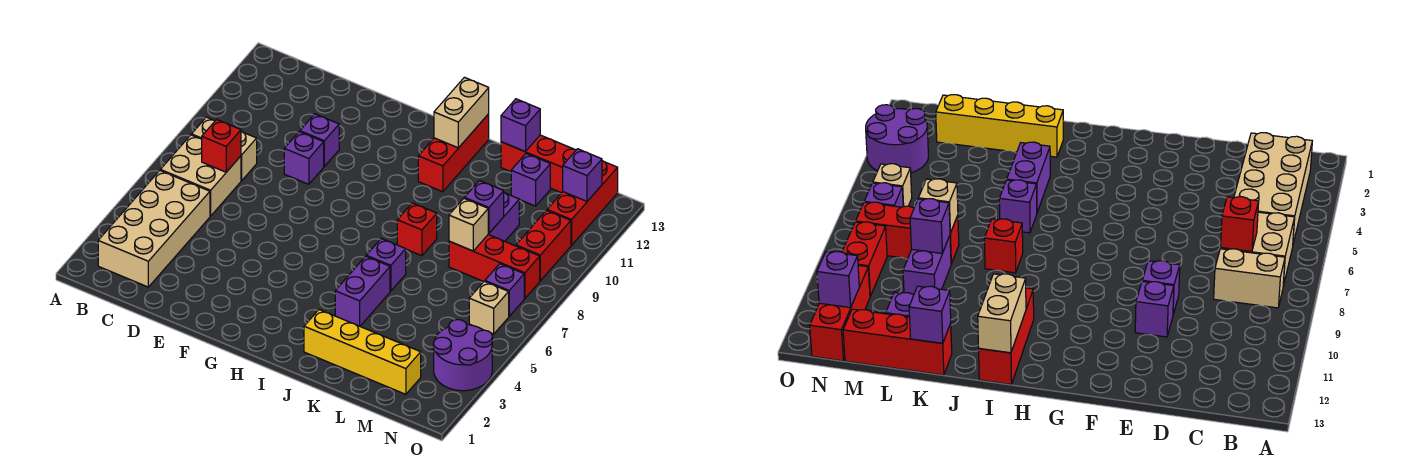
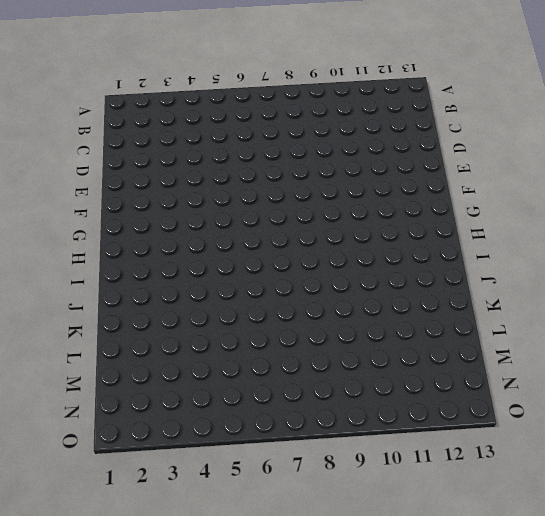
none -> tan brick B2:C5 level 1
none -> tan brick B6:C7 level 1
none -> tan brick B8:C8 level 1

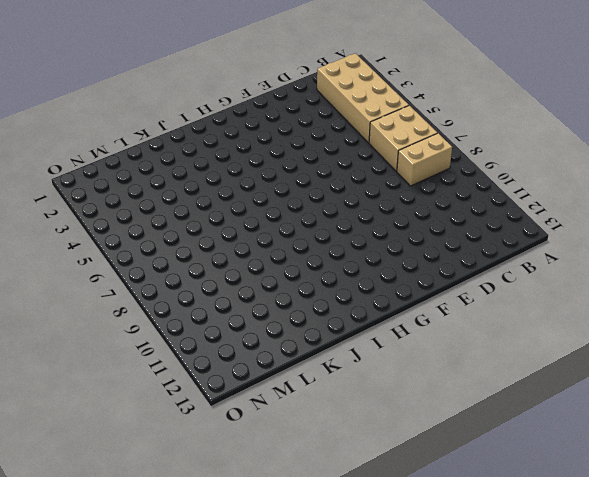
none -> purple brick E9 level 1
none -> purple brick E10 level 1
none -> red brick I11:I13 level 1

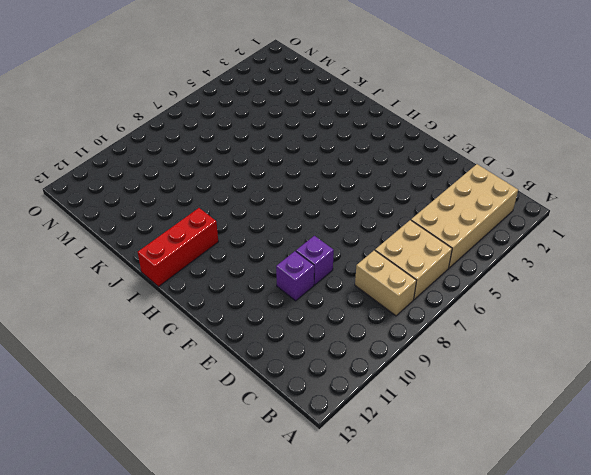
none -> yellow brick J2:M2 level 1
none -> purple brick J4:J5 level 1
none -> purple brick J6 level 1

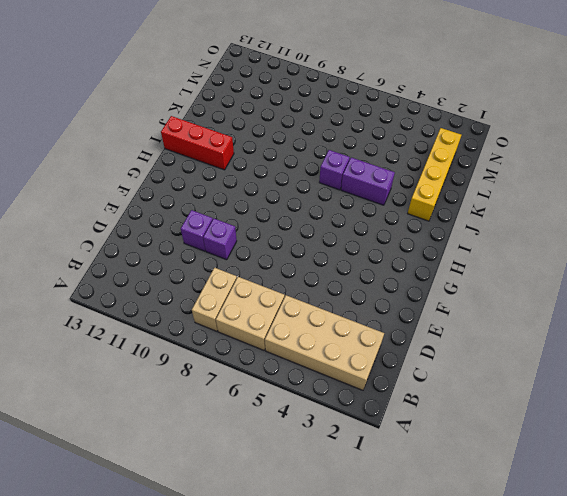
none -> red brick J8 level 1
none -> red brick K13:M13 level 1
none -> red brick L8:N8 level 1

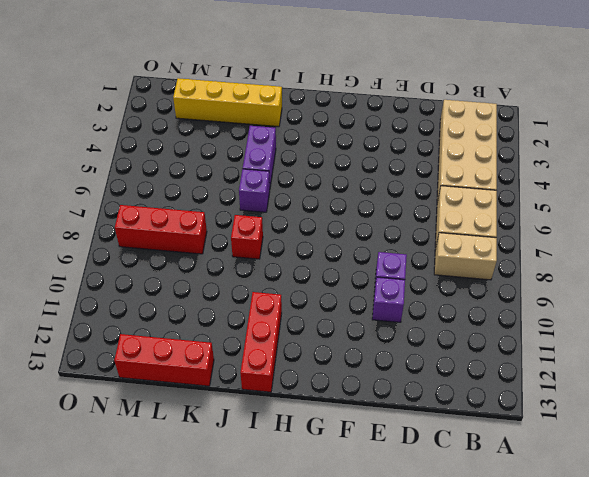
none -> purple brick L9:L10 level 1
none -> purple brick L12 level 1
none -> purple round brick N3:O4 level 1

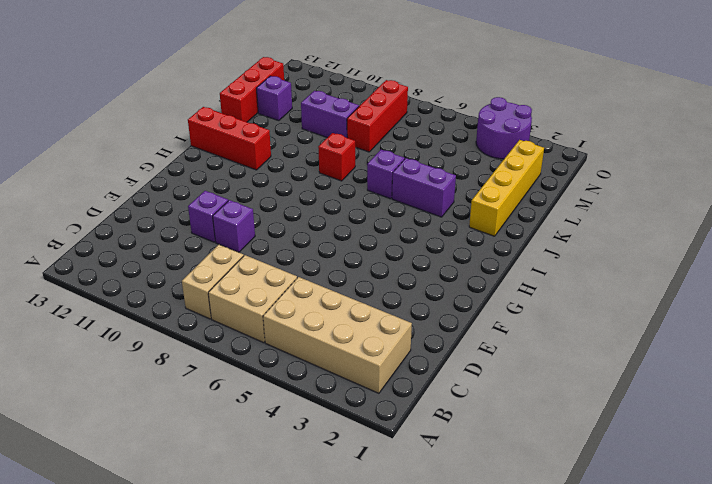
none -> tan brick N6 level 1
none -> purple brick N7 level 1
none -> red brick N9:N10 level 1

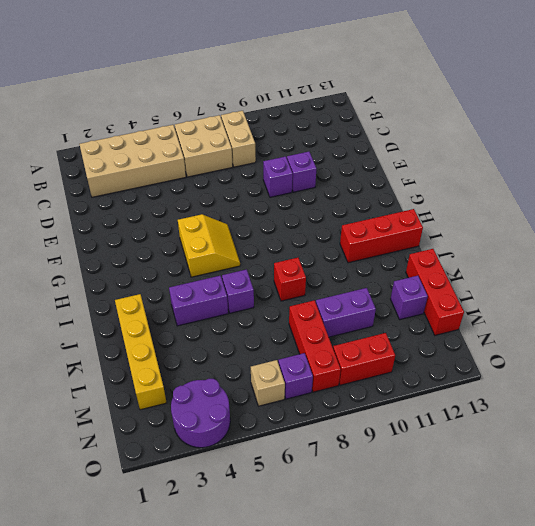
yellow slope G5:H6 level 1 top 5 -> none
none -> red brick N11:N13 level 1
none -> red brick C7 level 2
none -> tan brick I12:I13 level 2

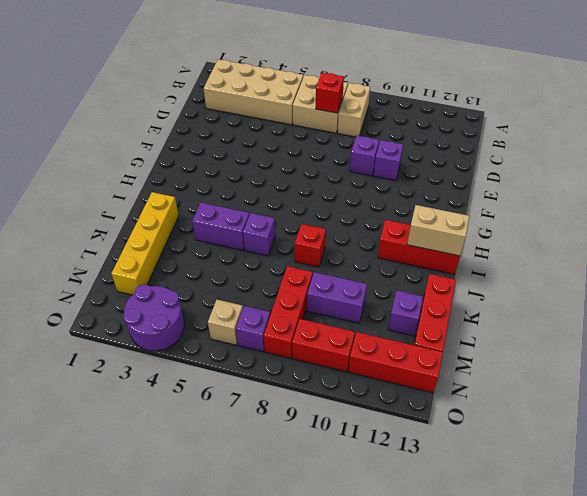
none -> purple brick K13 level 2
none -> tan brick L8 level 2
none -> purple brick L9 level 2

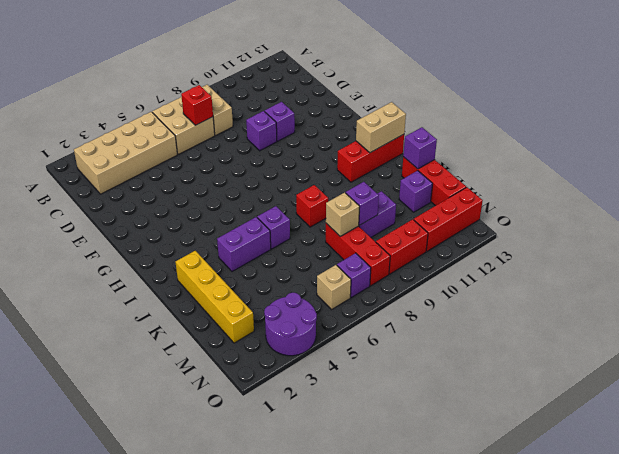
none -> purple brick N12 level 2

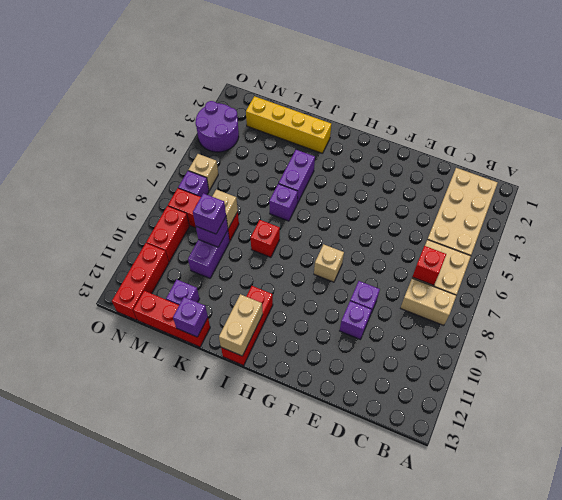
tan brick G8 level 1 -> none
purple brick L9 level 3 -> purple brick N12 level 2

